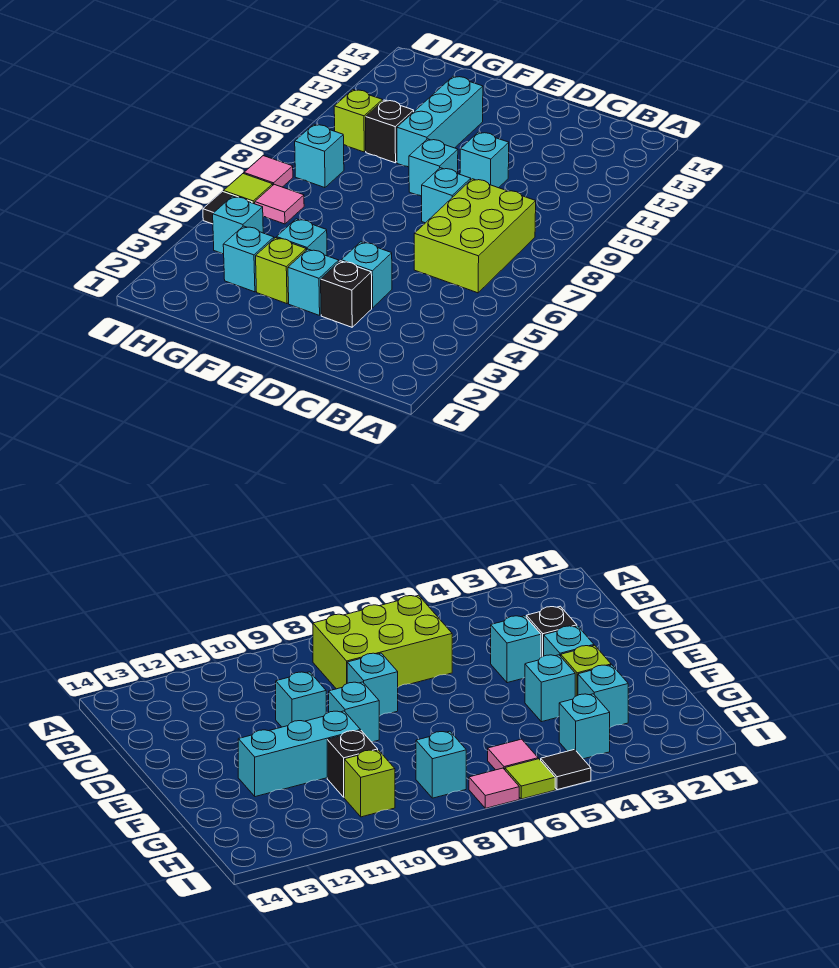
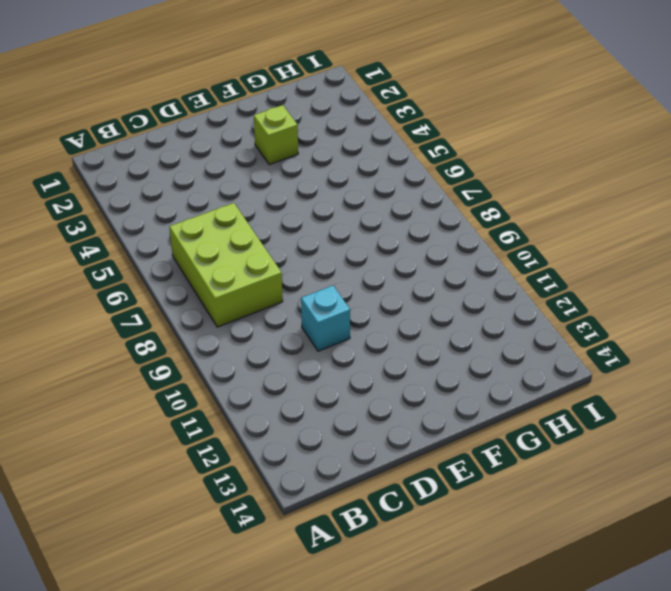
none -> black brick D3 level 1
none -> cyan brick D4 level 1
none -> cyan brick D8 level 1

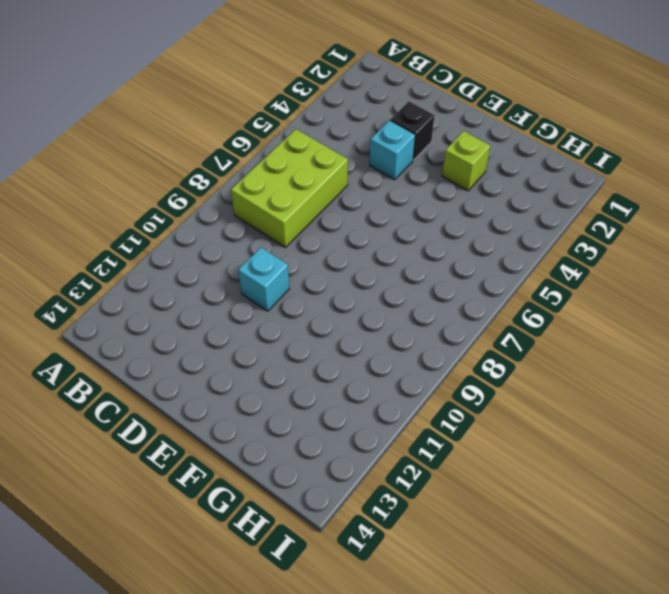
none -> cyan brick D8 level 1
none -> cyan brick E3 level 1
none -> cyan brick E9 level 1

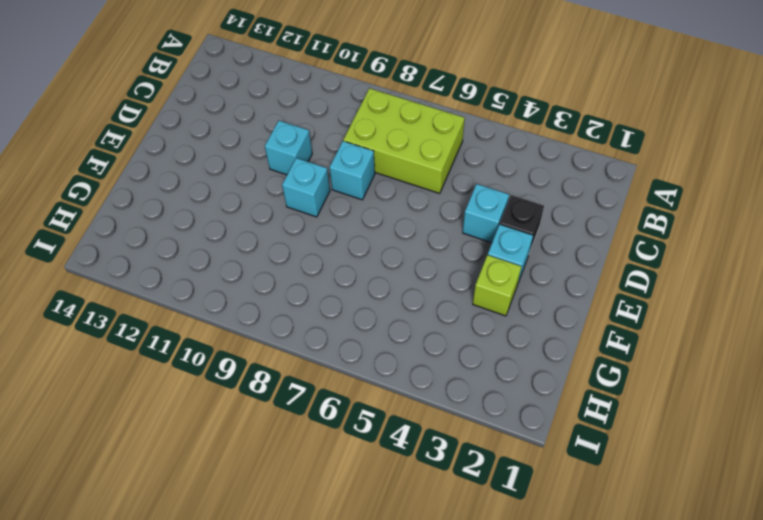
none -> cyan brick F4 level 1
none -> cyan brick F10:F12 level 1
none -> cyan brick G3 level 1

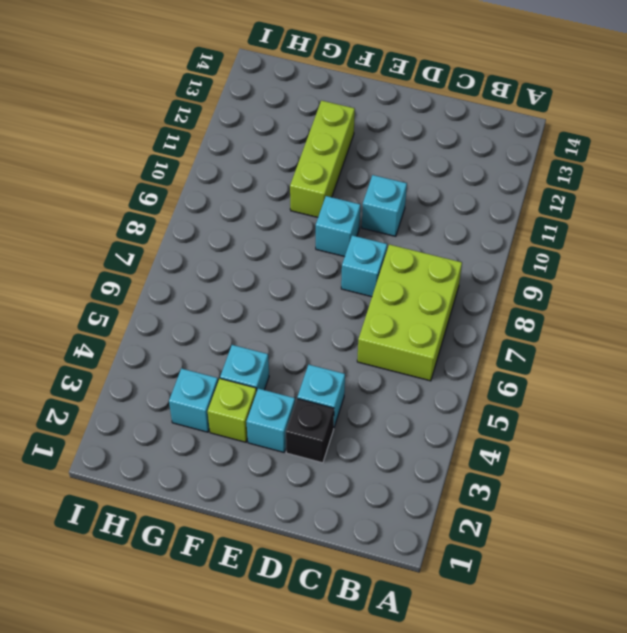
lime brick F10:F12 level 1 -> cyan brick F10:F12 level 1
none -> black brick G10 level 1
none -> cyan brick H4 level 1
none -> pink tile H6 level 1

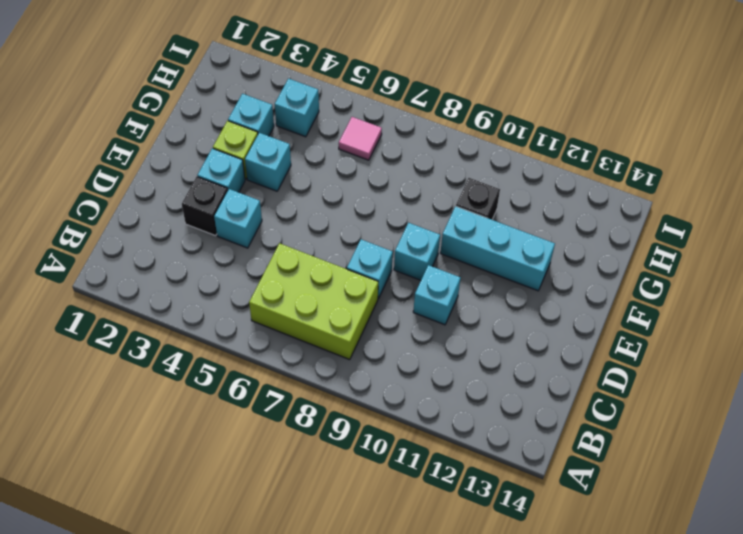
none -> cyan brick H8 level 1
none -> lime brick H10 level 1
none -> black tile I5 level 1

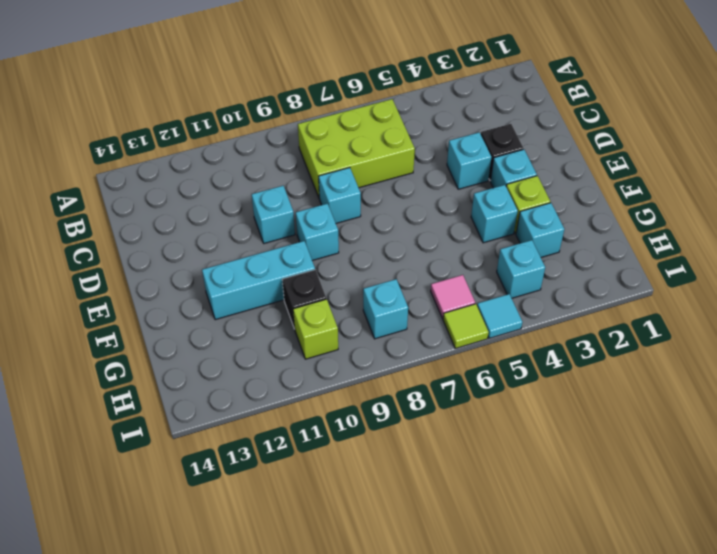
cyan tile I5 level 1 -> black tile I5 level 1
none -> pink tile I7 level 1

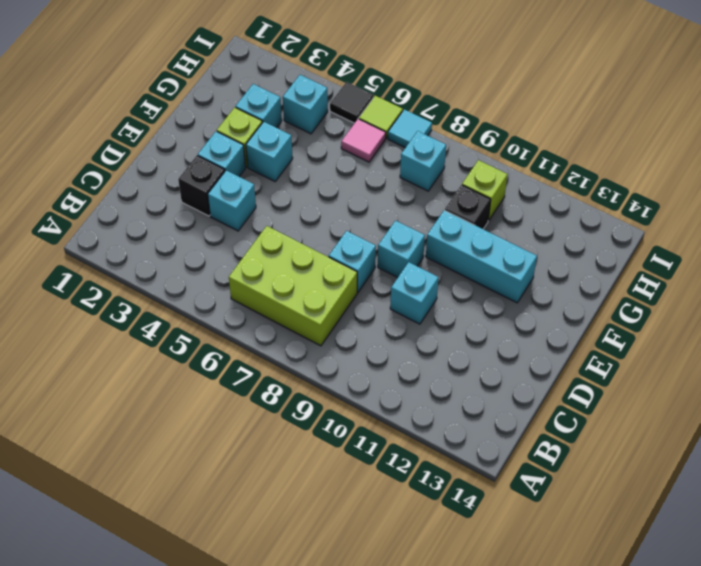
cyan tile I7 level 1 -> pink tile I7 level 1

